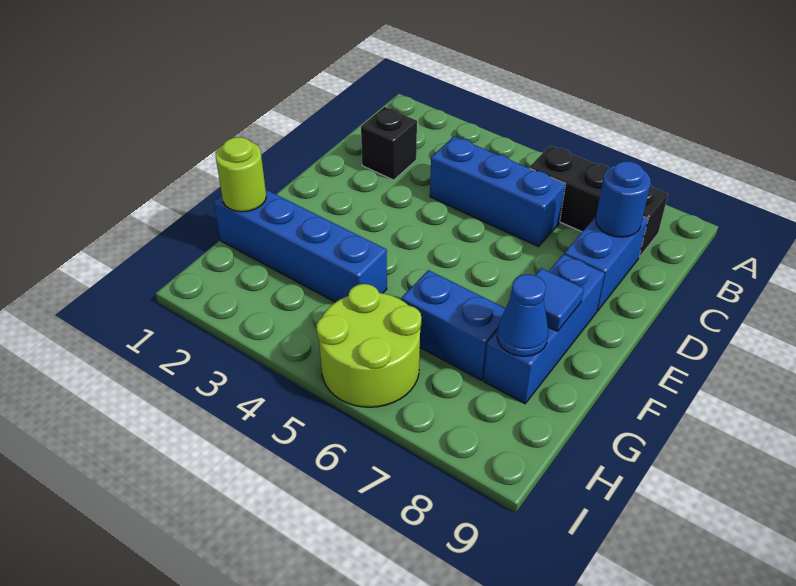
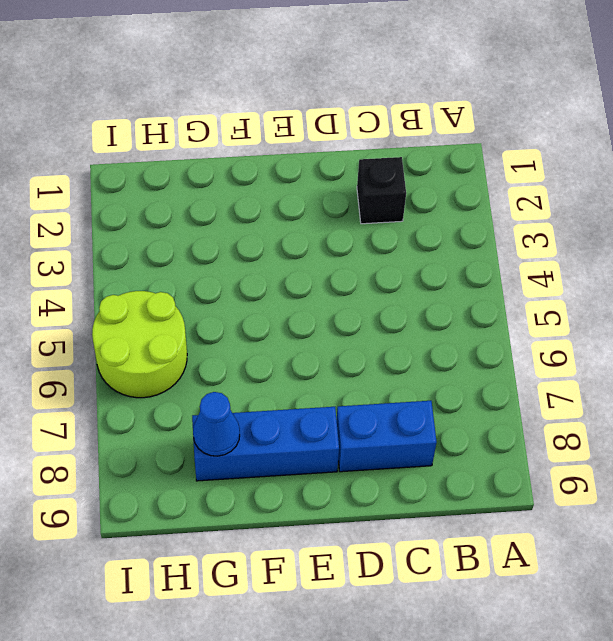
none -> black brick B6:B8 level 1
none -> blue brick C4:C6 level 1
none -> blue brick G1:G4 level 1

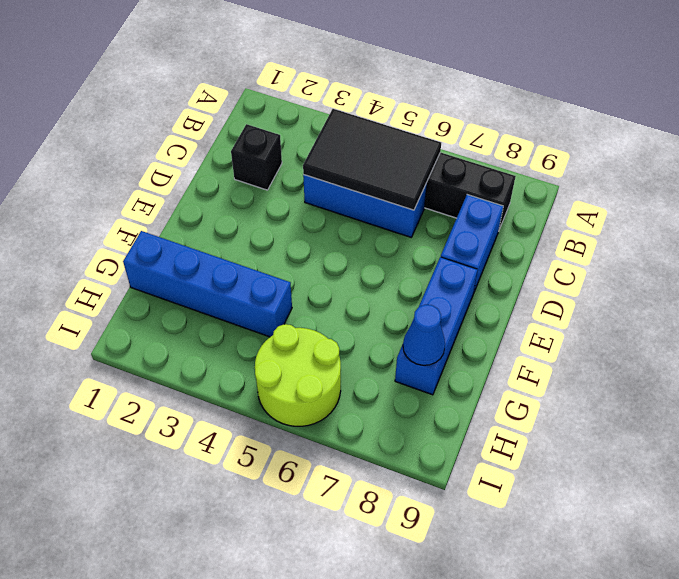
black tile B4:C6 level 2 -> none
none -> blue brick G6:G7 level 1
none -> blue round brick C8 level 2
none -> blue tile F8 level 2

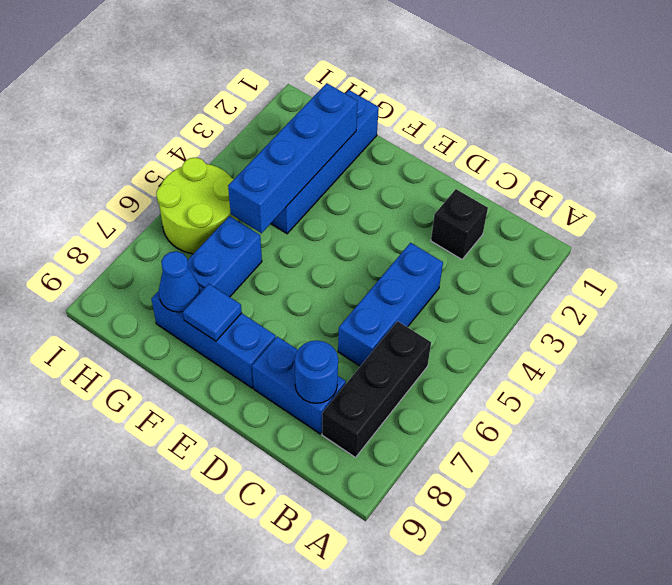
blue brick G2:G5 level 2 -> none
none -> lime round brick G1 level 2

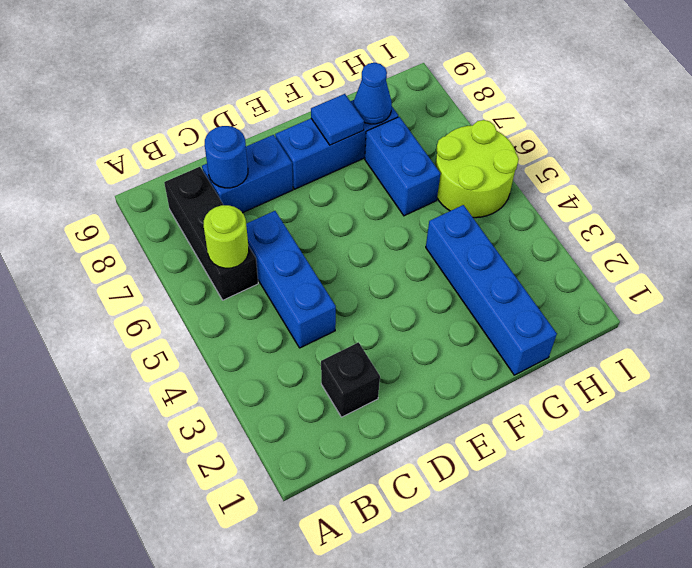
lime round brick B6 level 2 -> lime round brick G1 level 2

